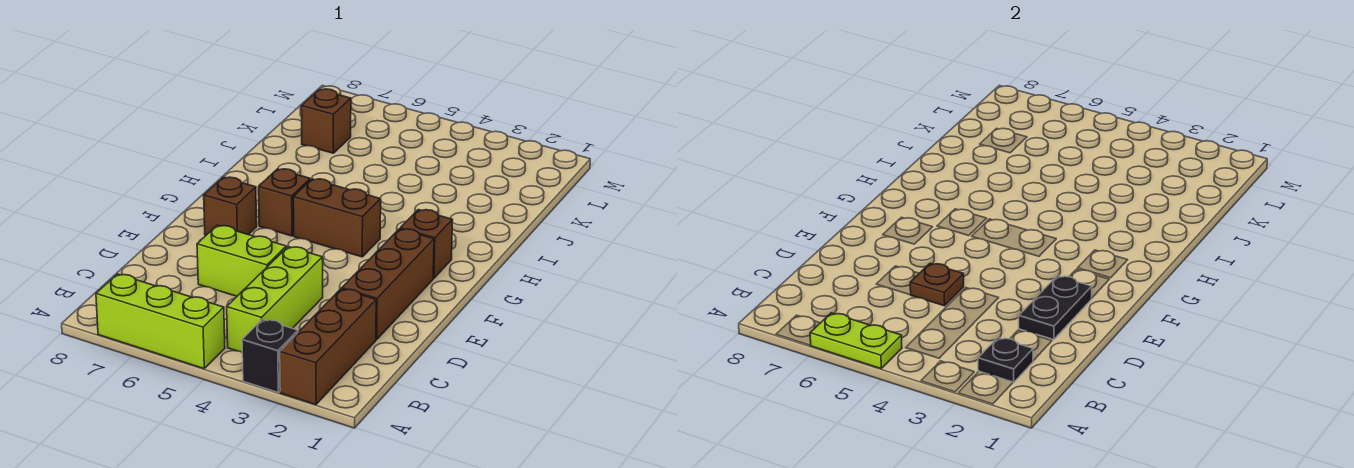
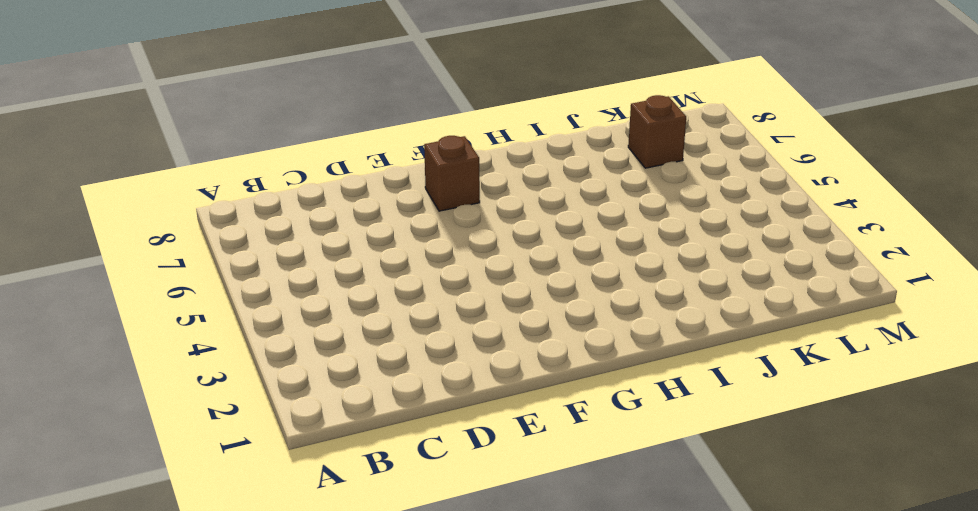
none -> brown brick A2:C2 level 1
none -> black brick A3 level 1
none -> lime brick A5:A7 level 1

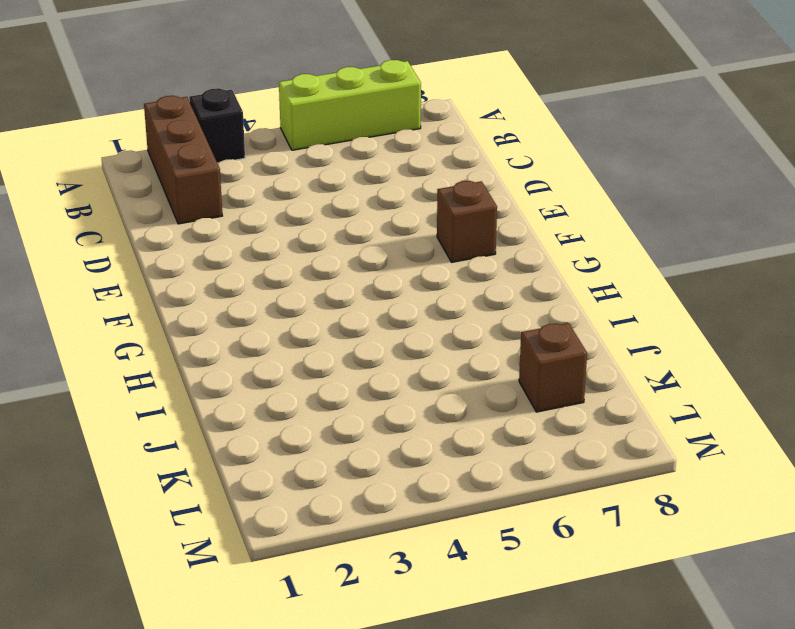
none -> lime brick B4:D4 level 1
none -> brown brick D2:F2 level 1
none -> lime brick D5:D6 level 1

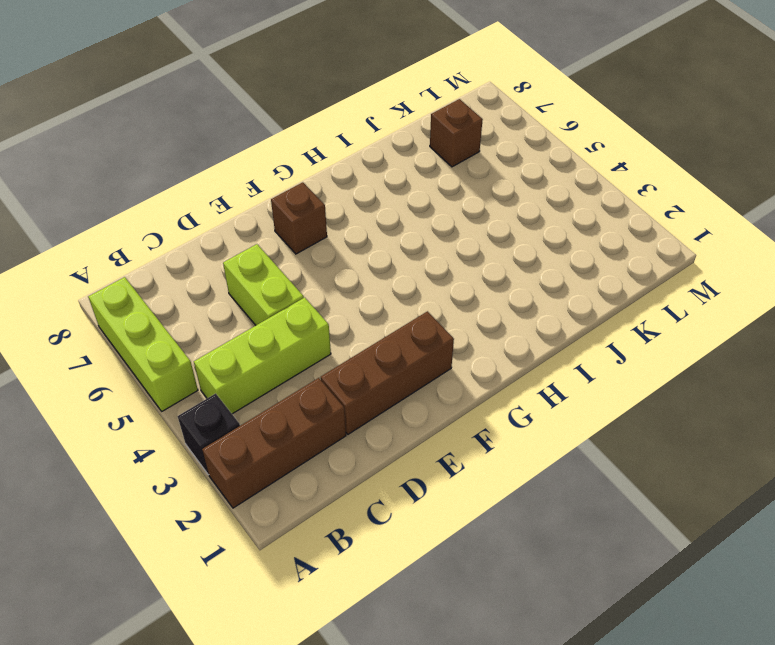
none -> brown brick G2 level 1
none -> brown brick G4:G5 level 1
none -> brown brick G6 level 1

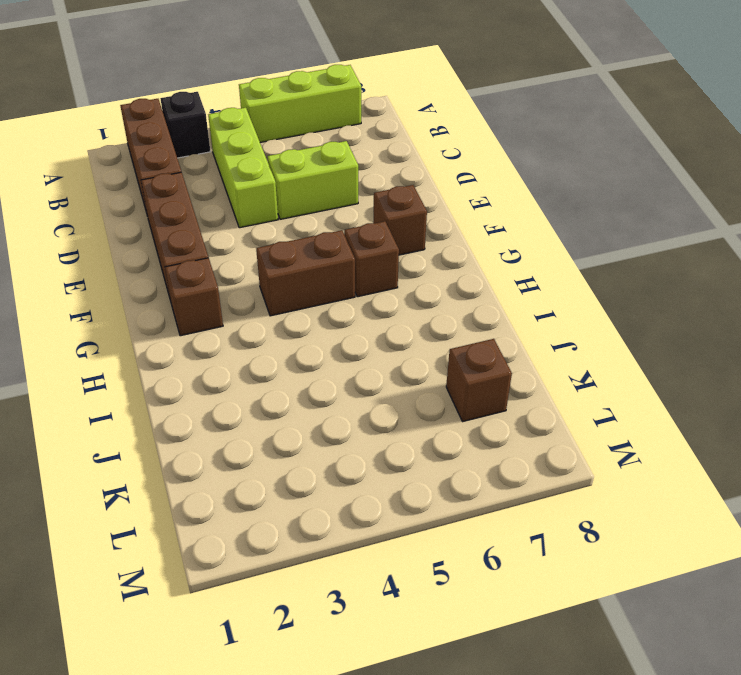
none -> lime plate A5:A6 level 2
none -> black plate B2 level 2
none -> black plate D2:E2 level 2

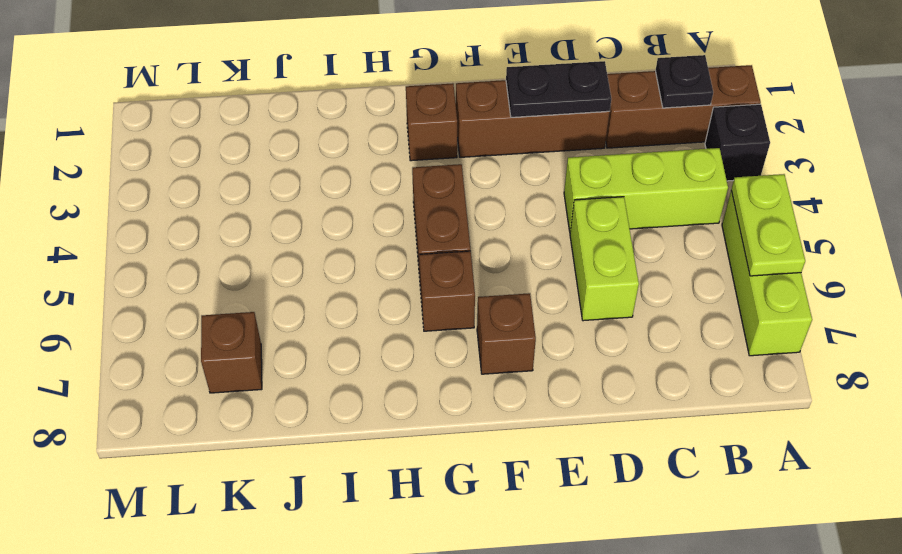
none -> brown plate D5 level 2

